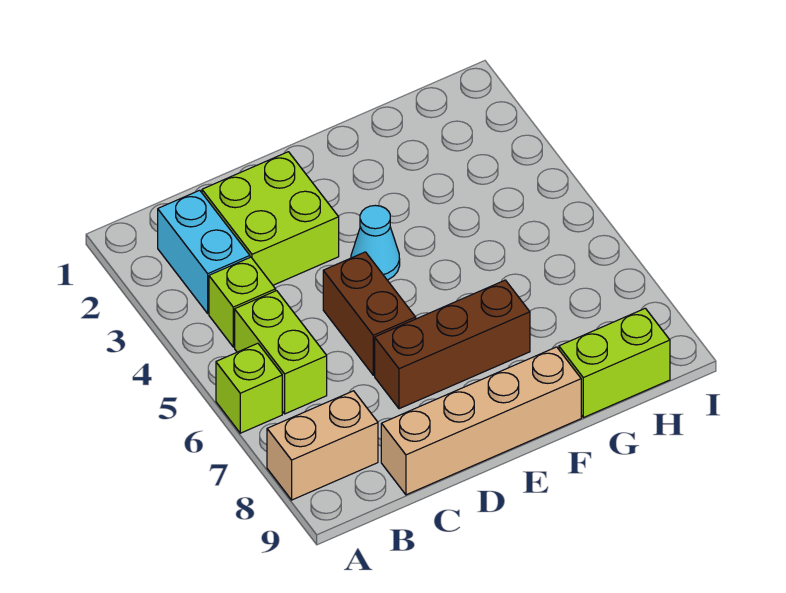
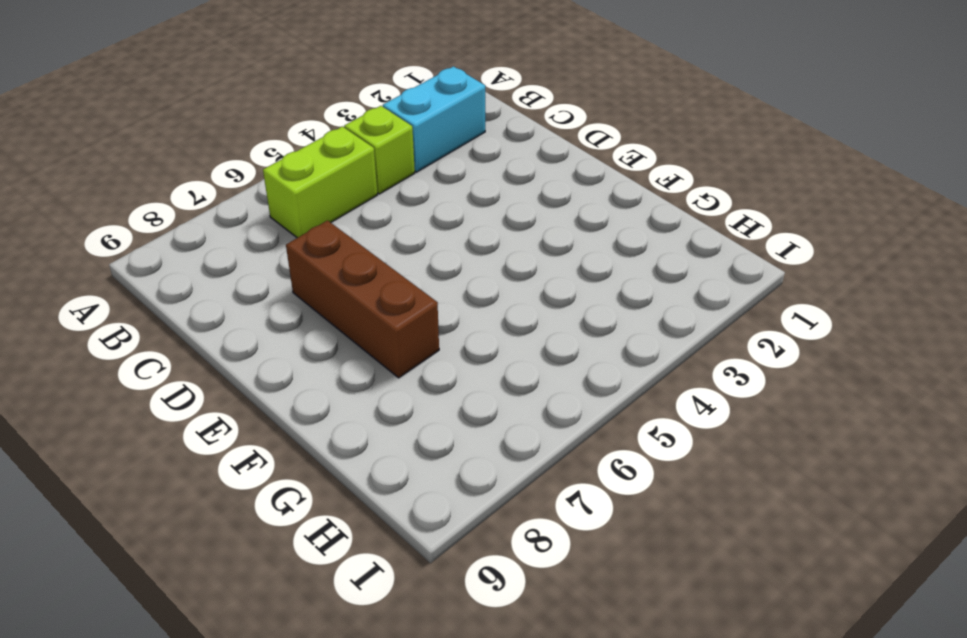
none -> lime brick A6 level 1
none -> tan brick A8:B8 level 1

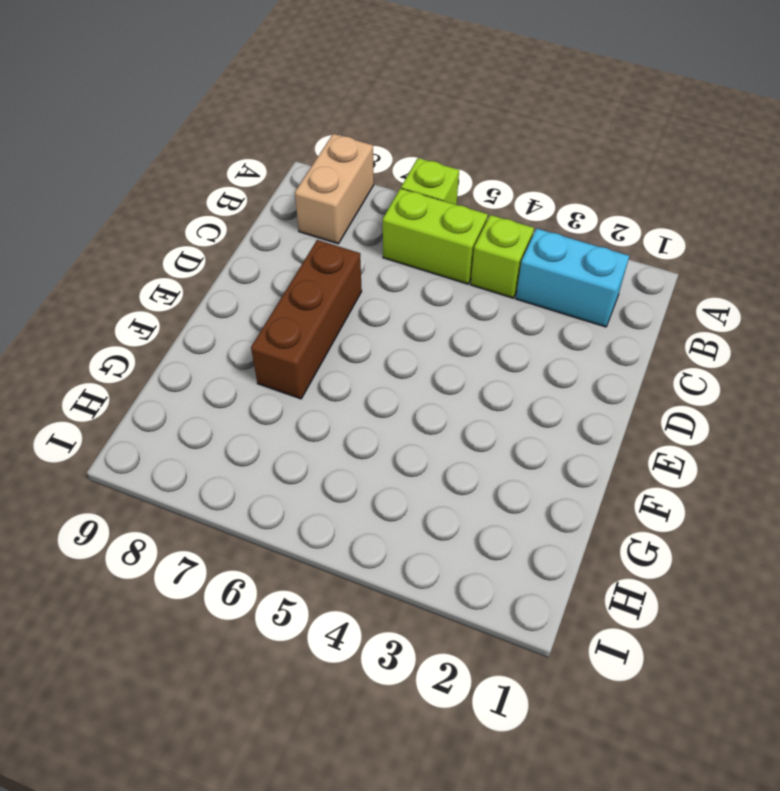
none -> lime brick C2:D3 level 1
none -> tan brick C9:F9 level 1

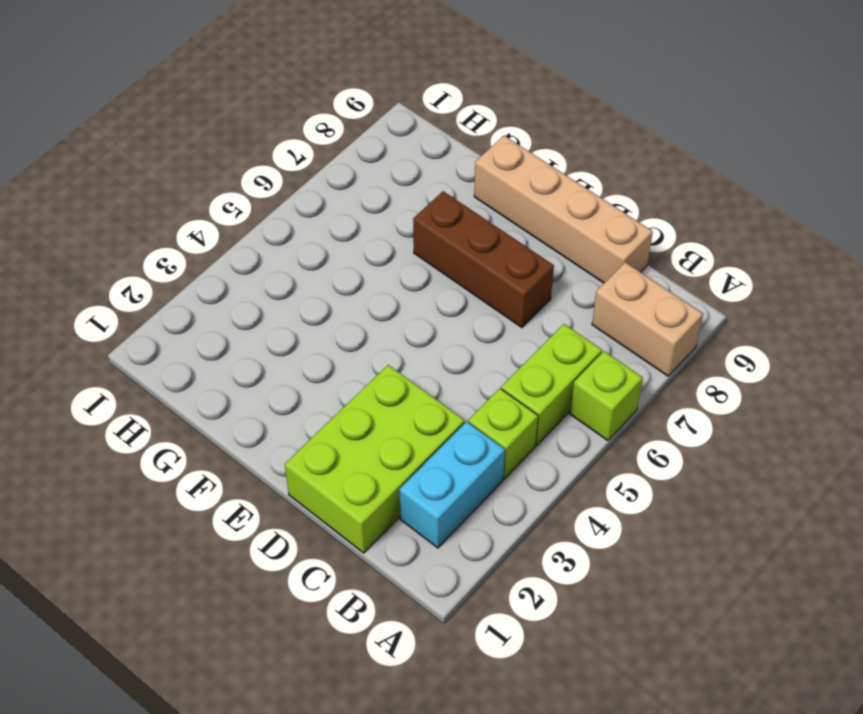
lime brick C1:D3 level 1 -> lime brick C2:D3 level 1
none -> brown brick D5:D6 level 1
none -> cyan cone E4 level 1

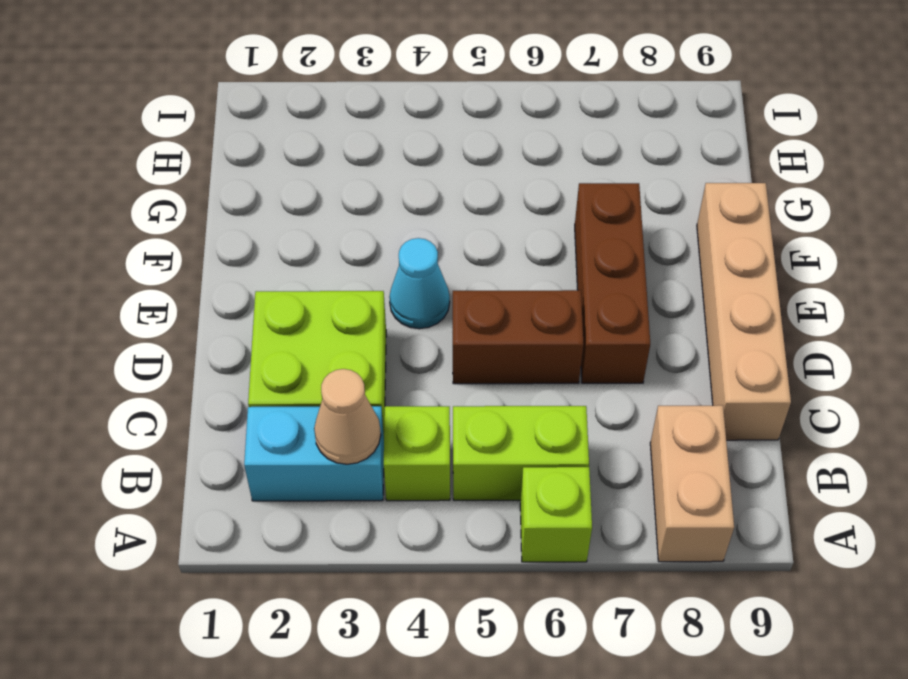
tan cone B3 level 2 -> none
none -> lime brick G9:H9 level 1

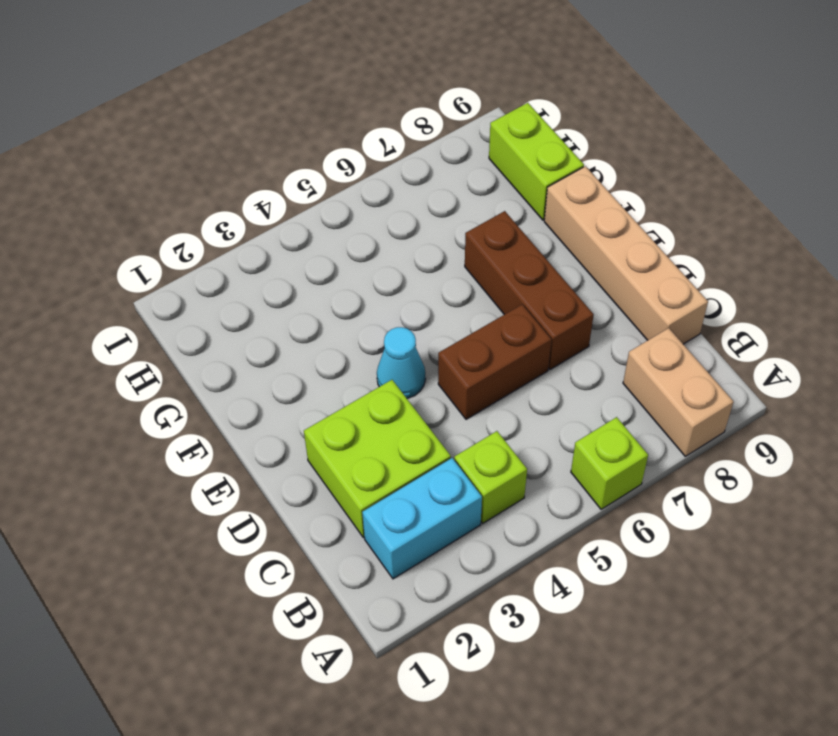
none -> lime brick B5:B6 level 1

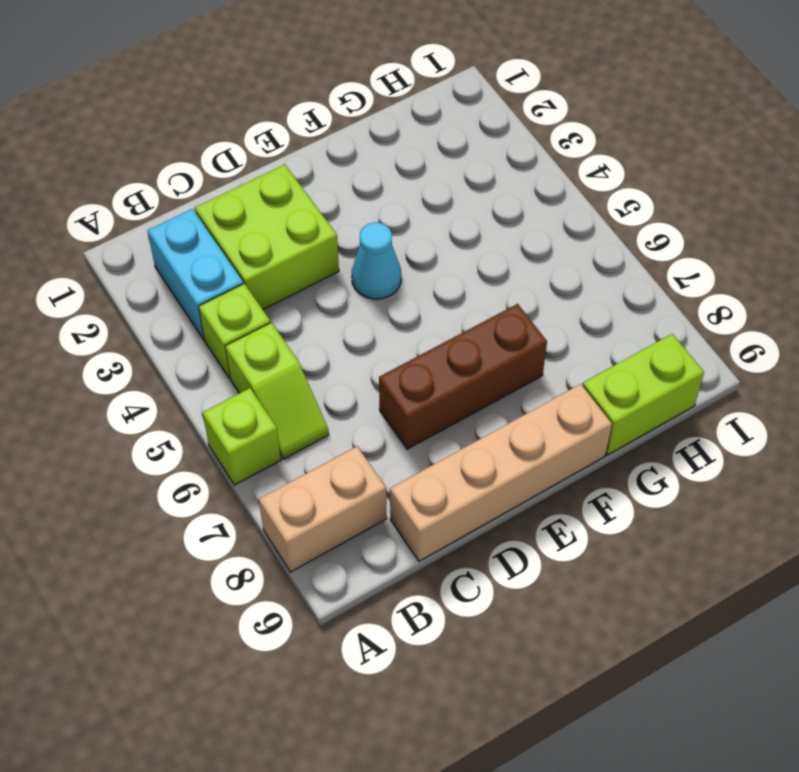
lime slope B5:B6 level 1 top 5 -> lime brick B5:B6 level 1
none -> brown brick D5:D6 level 1

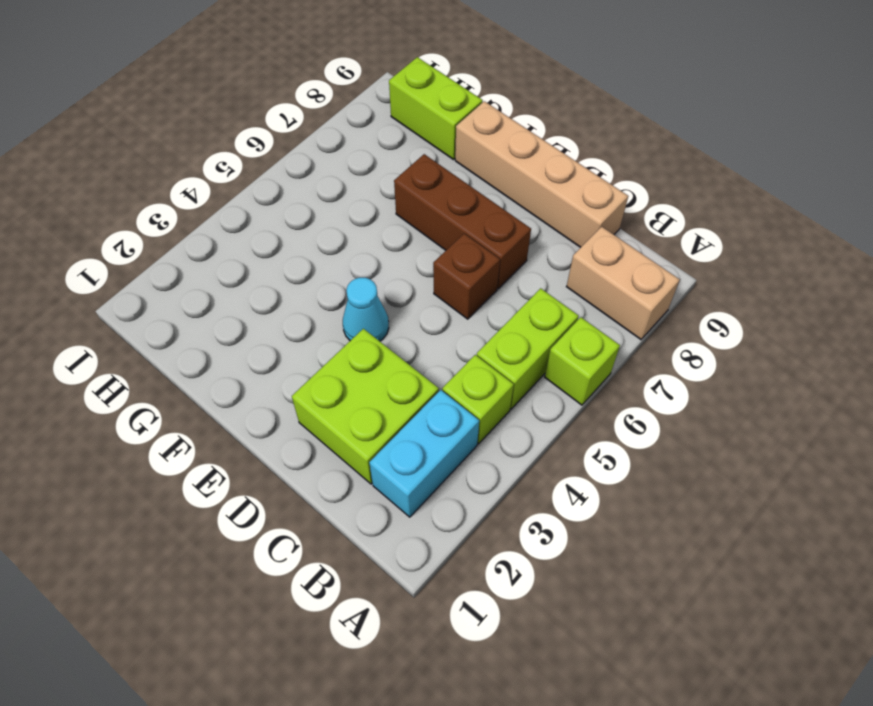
brown brick D6 level 1 -> brown brick D5:D6 level 1

